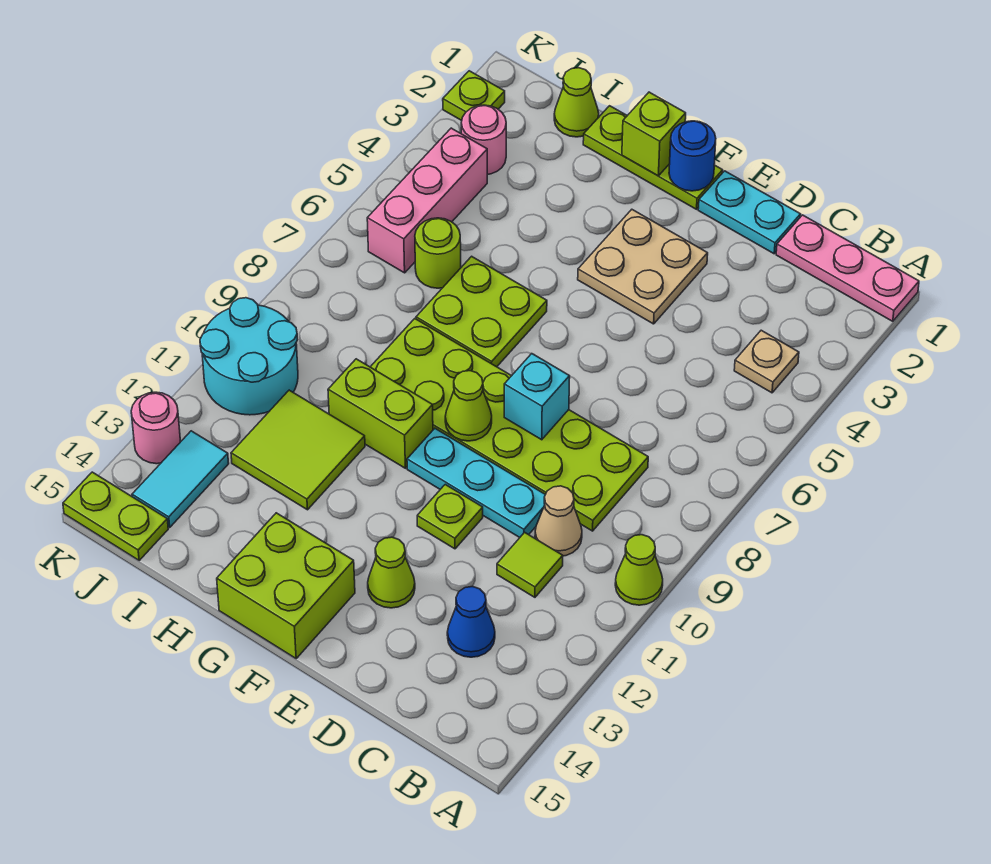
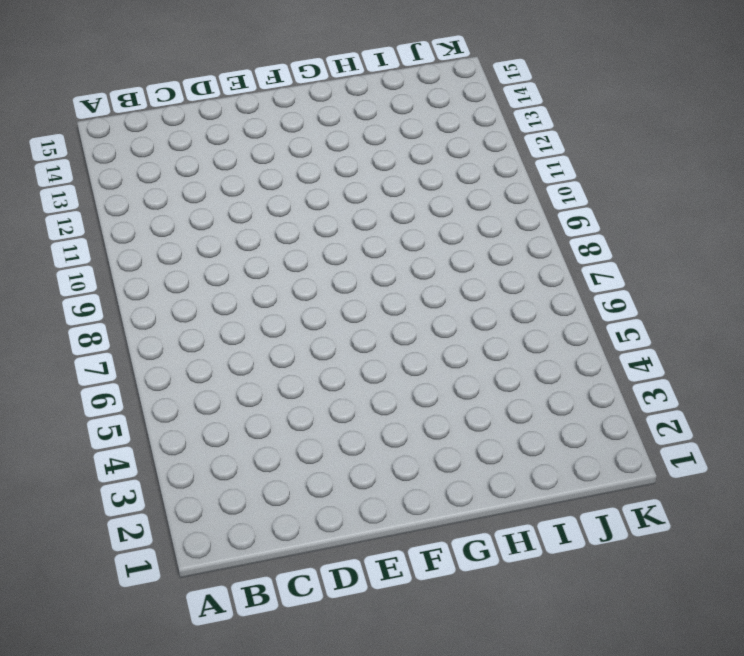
none -> pink plate A1:C1 level 1
none -> lime cone A10 level 1
none -> tan plate B4 level 1
none -> lime plate C8:H9 level 1

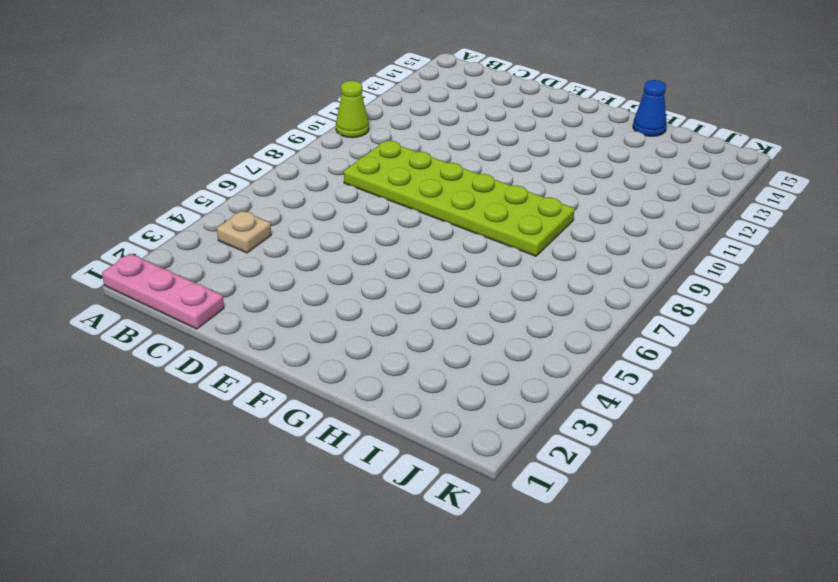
blue cone H15 level 1 -> blue cone C13 level 1
none -> tan cone C10 level 1
none -> lime tile C11 level 1
none -> cyan plate D1:E1 level 1
none -> cyan plate D10:F10 level 1

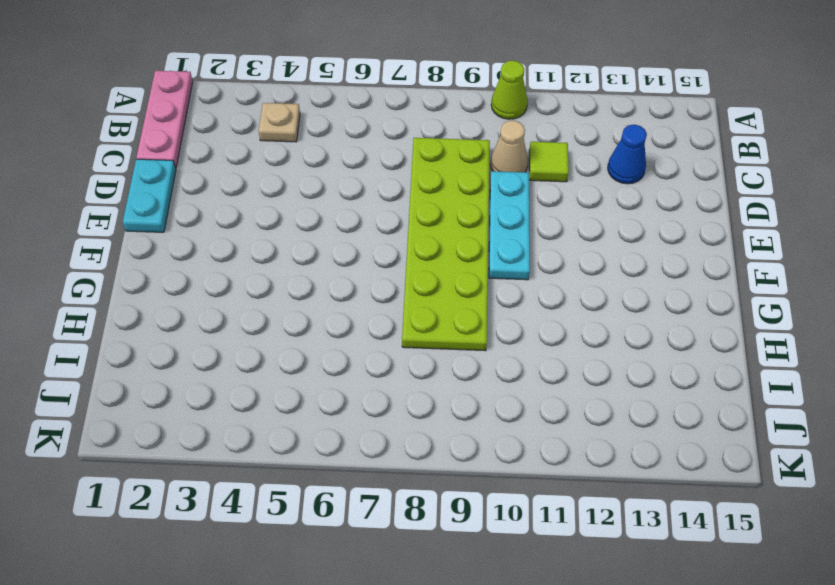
none -> tan plate E3:F4 level 1
none -> lime plate E11 level 1
none -> lime cone E13 level 1
none -> lime plate F1:H1 level 1

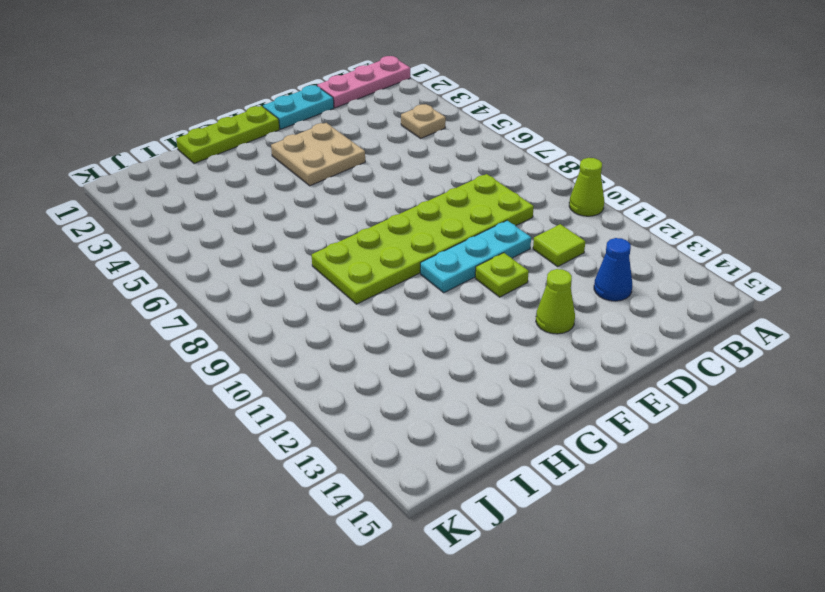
none -> tan cone C10 level 1
none -> lime brick F14:G15 level 1
none -> lime plate G6:H7 level 1
none -> lime brick G10:H10 level 1

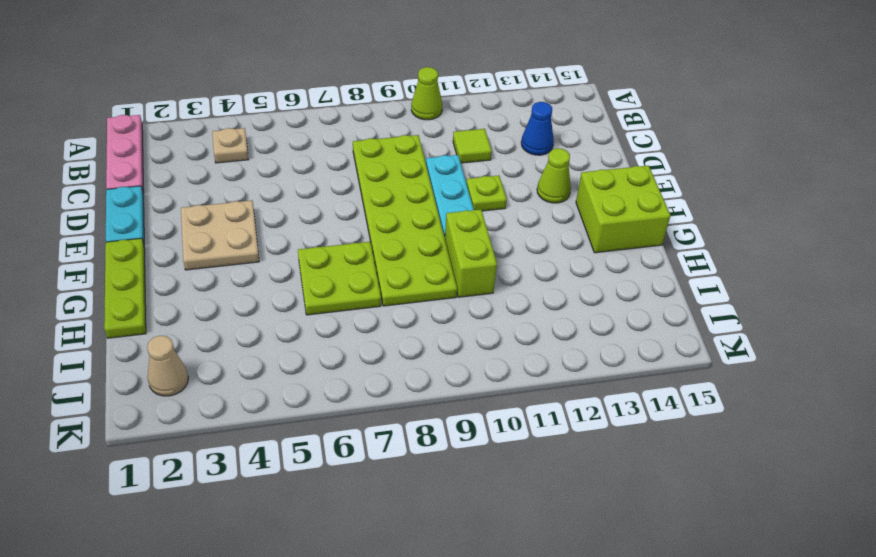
tan cone J2 level 1 -> tan cone C10 level 1
none -> lime tile H11:I12 level 1
none -> lime cone I1 level 1
none -> lime round brick I6 level 1
none -> pink round brick J3 level 1

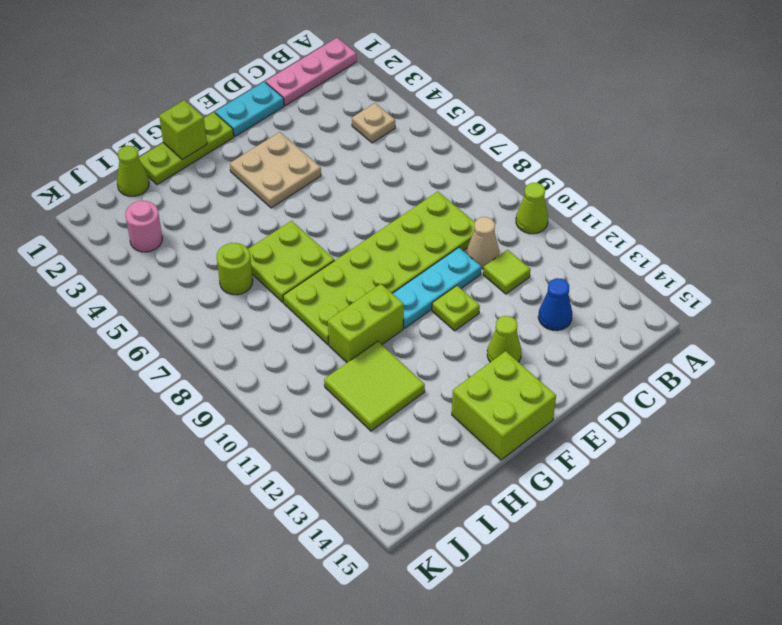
none -> pink brick J4:J6 level 1
none -> cyan round brick J10:K11 level 1
none -> cyan tile J13:J14 level 1
none -> lime plate J15:K15 level 1

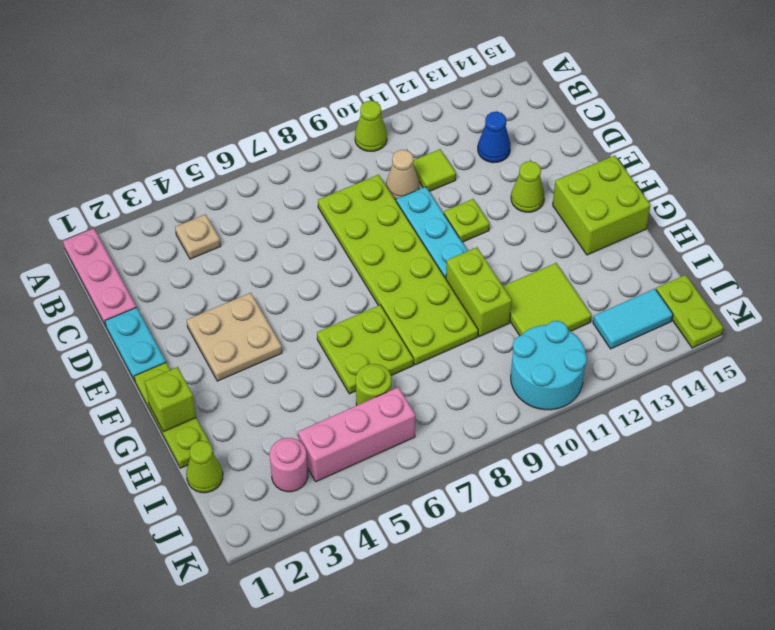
none -> lime plate K2 level 1
none -> pink round brick K13 level 1
none -> cyan brick E8 level 2
none -> blue round brick F1 level 2

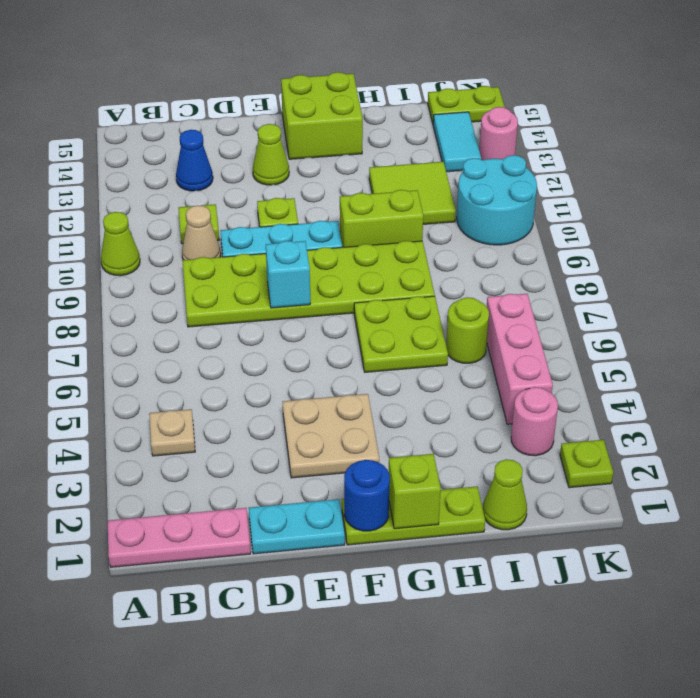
none -> lime cone F9 level 2

